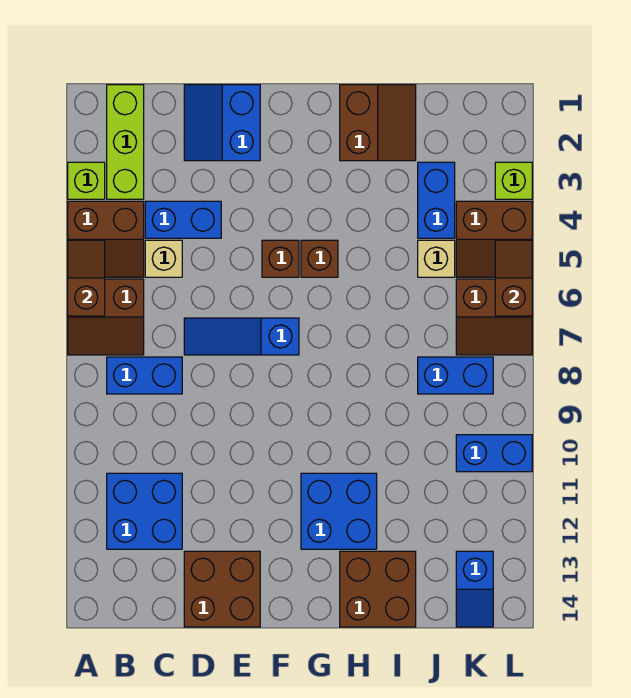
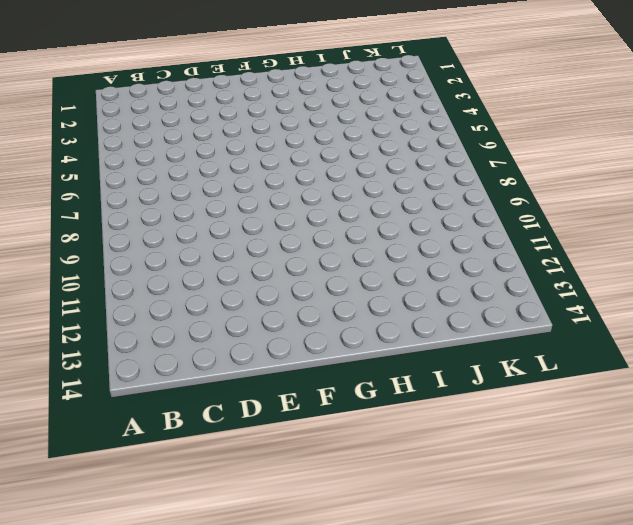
none -> lime brick A3 level 1
none -> brown slope A4:B5 level 1 top 4
none -> brown slope A6:B7 level 1 top 6

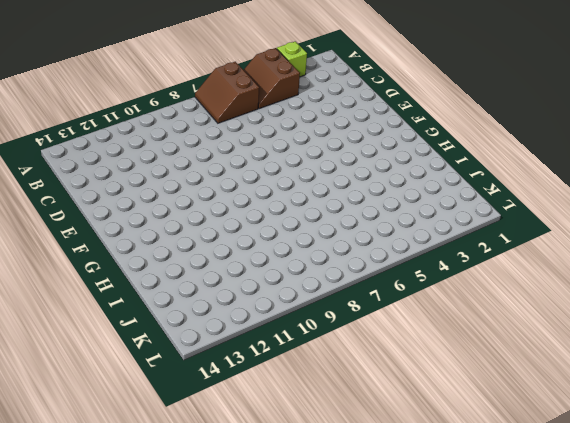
none -> lime brick B1:B3 level 1
none -> blue brick B8:C8 level 1
none -> blue brick B11:C12 level 1

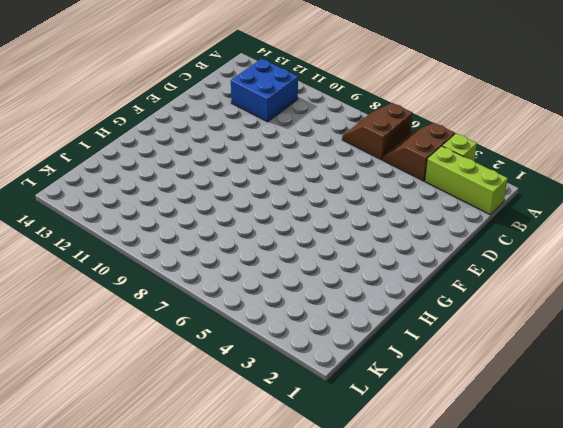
none -> blue brick B8:C8 level 1
none -> blue brick C4:D4 level 1
none -> tan brick C5 level 1

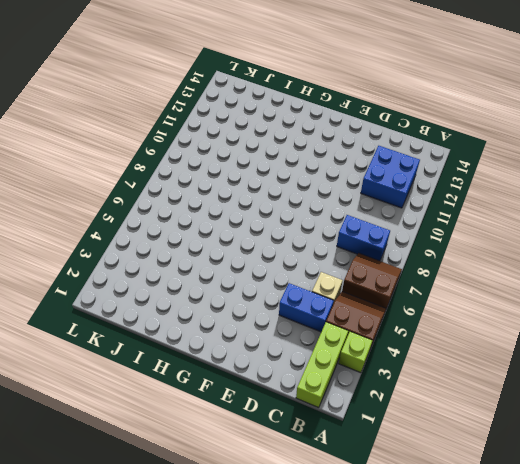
none -> blue slope D1:E2 level 1 top E
none -> blue slope D7:F7 level 1 top F
none -> brown brick D13:E14 level 1

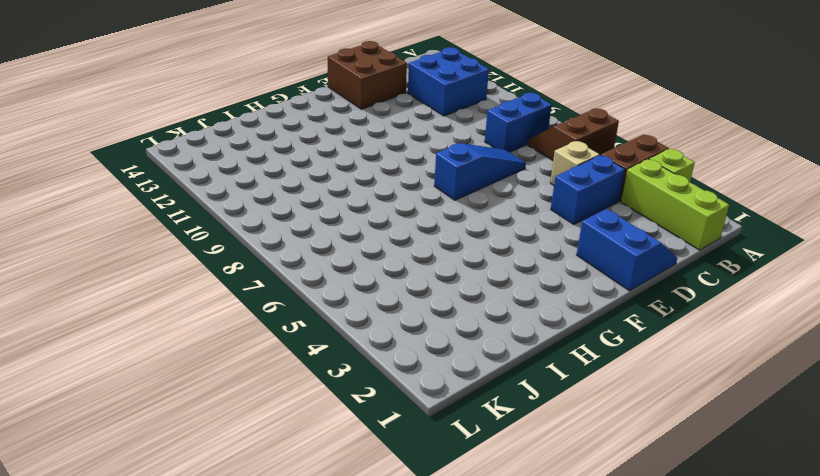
none -> brown brick F5 level 1
none -> brown brick G5 level 1
none -> blue brick G11:H12 level 1

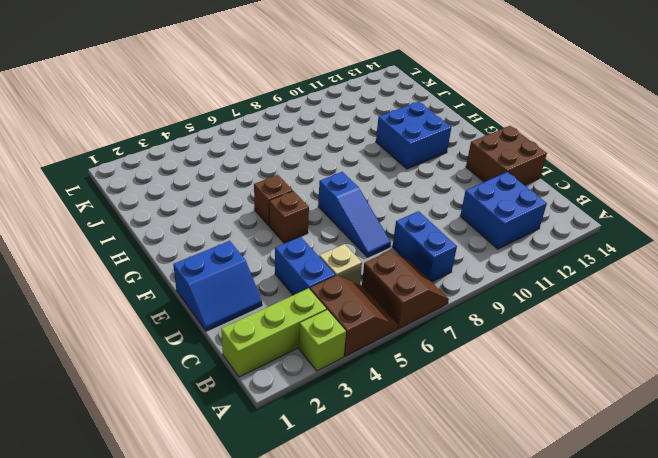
none -> brown slope H1:I2 level 1 top H
none -> brown brick H13:I14 level 1
none -> blue brick J3:J4 level 1

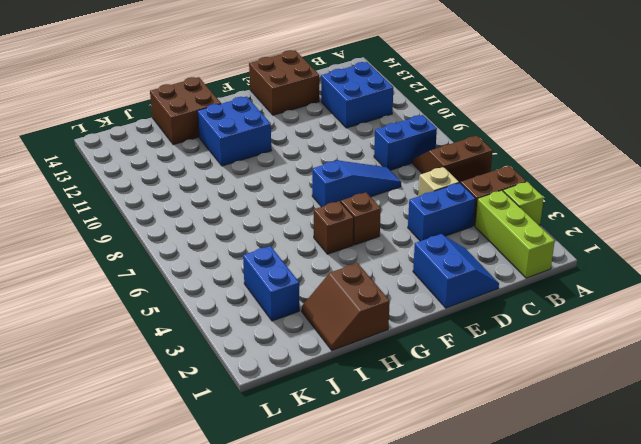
none -> tan brick J5 level 1
none -> blue brick J8:K8 level 1
none -> brown slope K4:L5 level 1 top 4

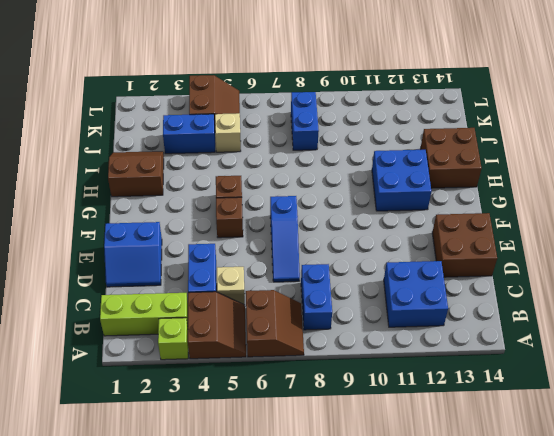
none -> brown slope K6:L7 level 1 top 6
none -> blue brick K10:L10 level 1
none -> blue slope K13:K14 level 1 top 13

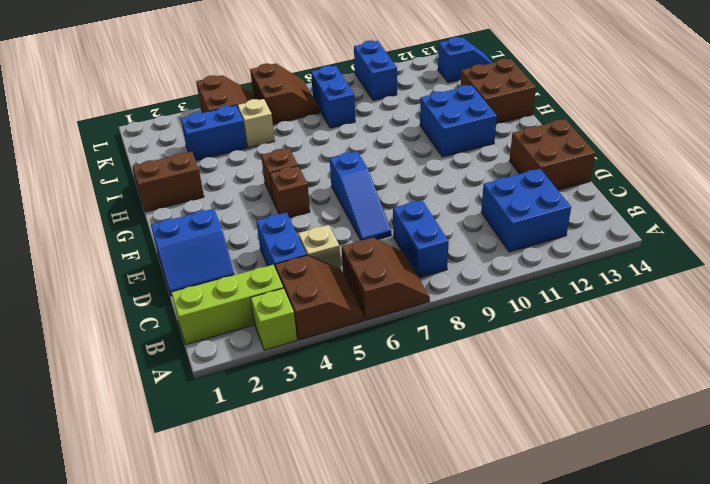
none -> lime brick L3 level 1
none -> brown slope A5:A6 level 2 top 6
none -> brown slope L5:L6 level 2 top 6

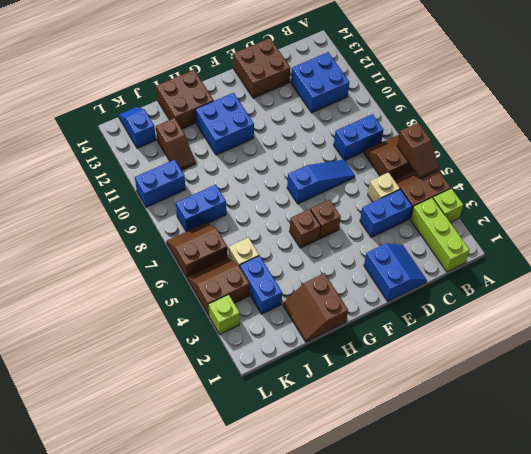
brown slope J11:J12 level 1 top 12 -> brown slope L5:L6 level 2 top 6

